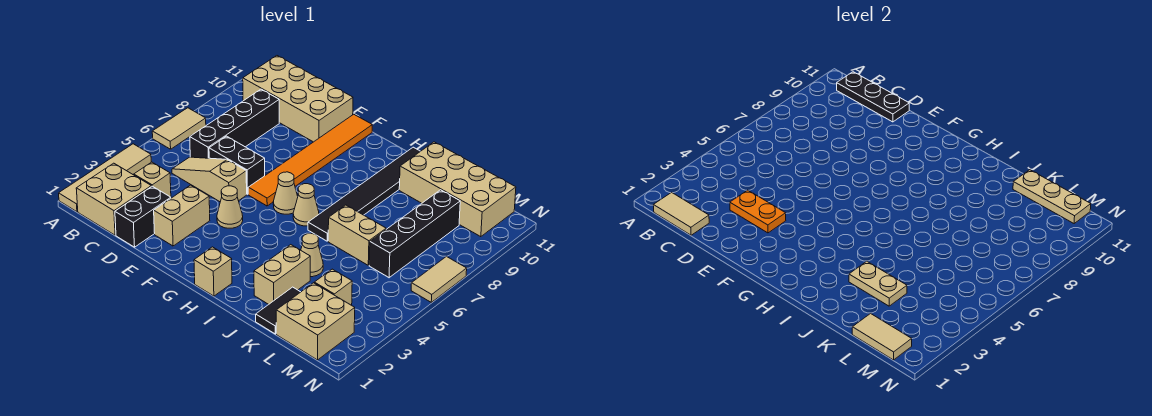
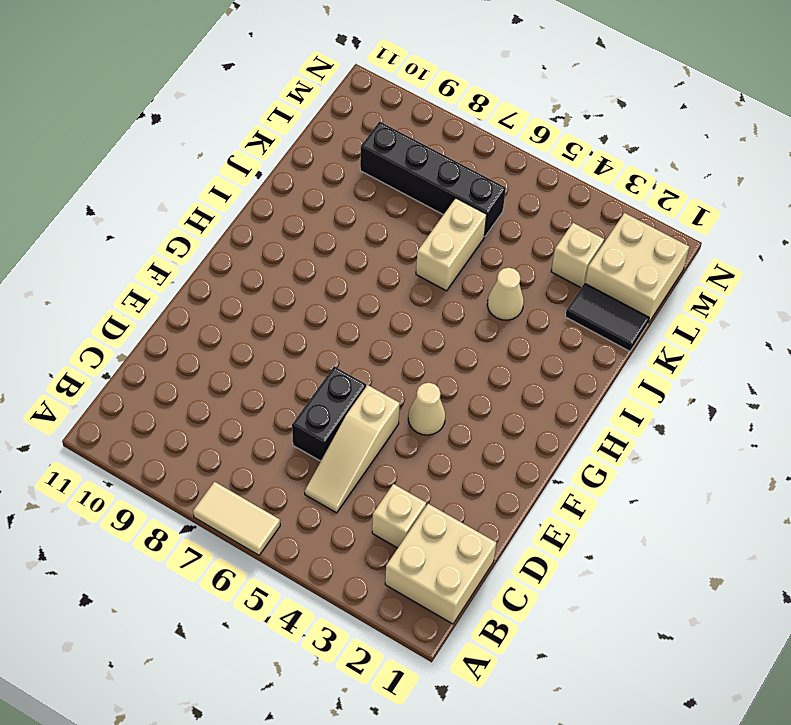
none -> tan tile A1:A4 level 1
none -> tan brick B10:E11 level 1
none -> black brick C6:C9 level 1
none -> black brick D1:D2 level 1

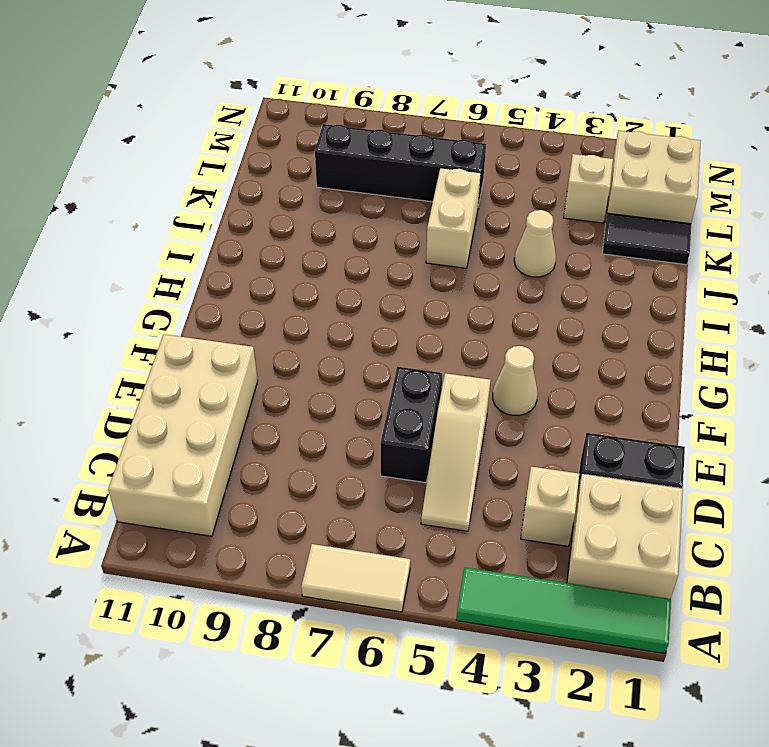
green tile A1:A4 level 1 -> tan tile A1:A4 level 1
none -> black brick C6:C9 level 1
none -> tan brick E2:E3 level 1
none -> orange tile F6:F11 level 1
none -> tan cone G6 level 1

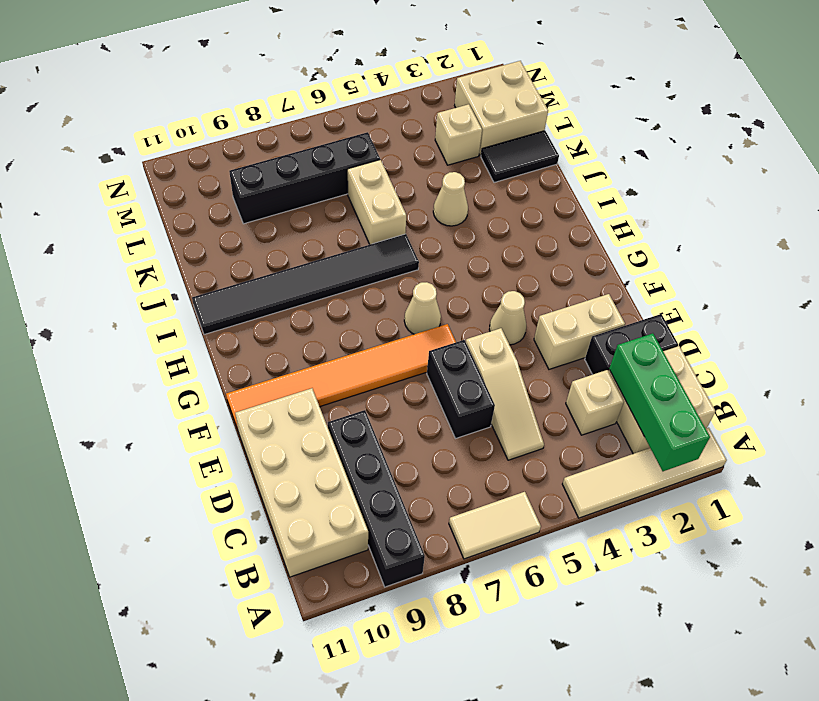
green brick A2:C2 level 2 -> none
black brick A9:D9 level 1 -> black brick C6:C9 level 1
none -> tan brick H1 level 1
none -> tan cone H6 level 1
none -> tan brick J2:J3 level 1
none -> tan brick J10:M11 level 1

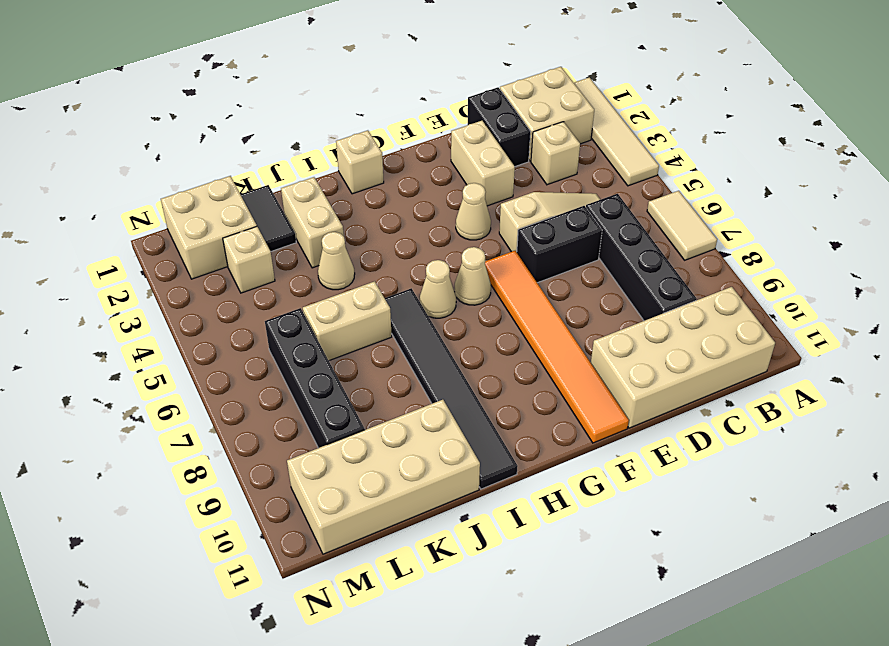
none -> tan tile N6:N7 level 1
none -> tan tile B1:C1 level 2
none -> black plate B11:D11 level 2
none -> orange plate D3:E3 level 2

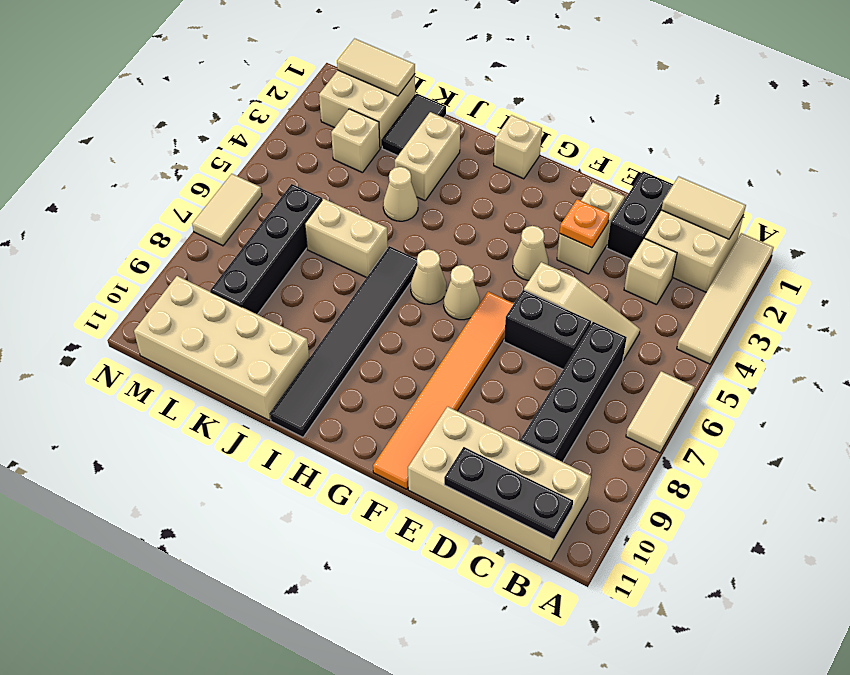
orange plate E3 level 2 -> orange plate D3:E3 level 2
none -> tan plate J3:K3 level 2
none -> tan plate K11:M11 level 2

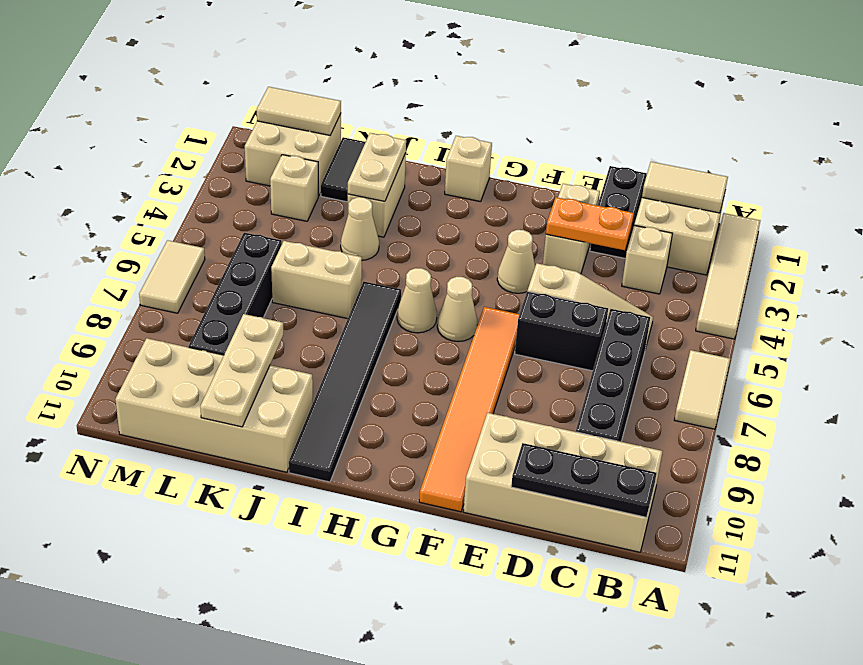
tan plate J2:J3 level 2 -> tan plate J3:K3 level 2
tan plate K9:K11 level 2 -> tan plate K11:M11 level 2

